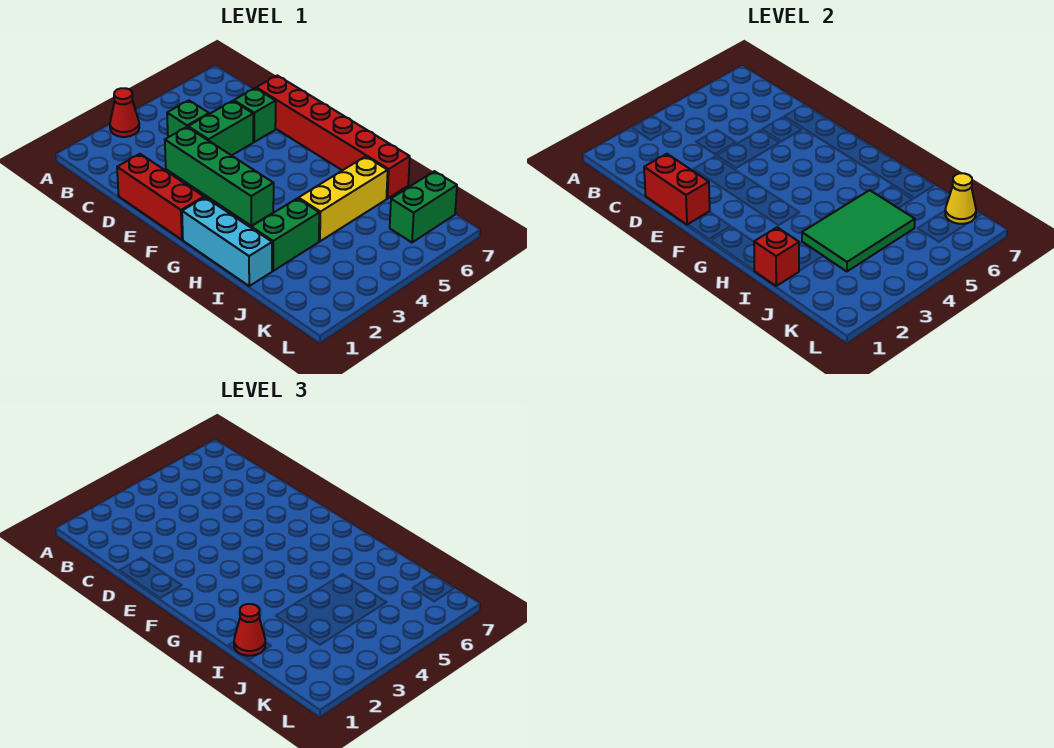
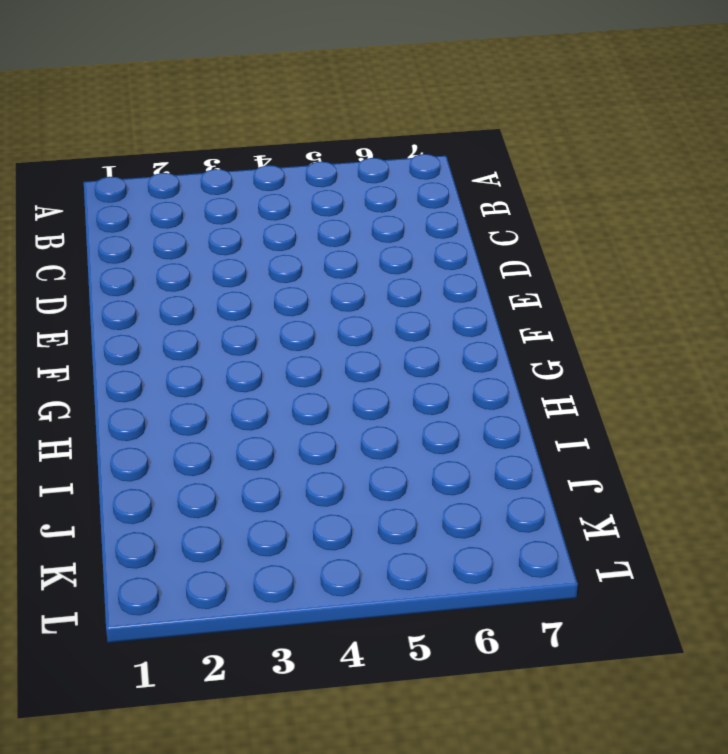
none -> red cone A3 level 1
none -> green brick C4 level 1
none -> red brick D1:F1 level 1

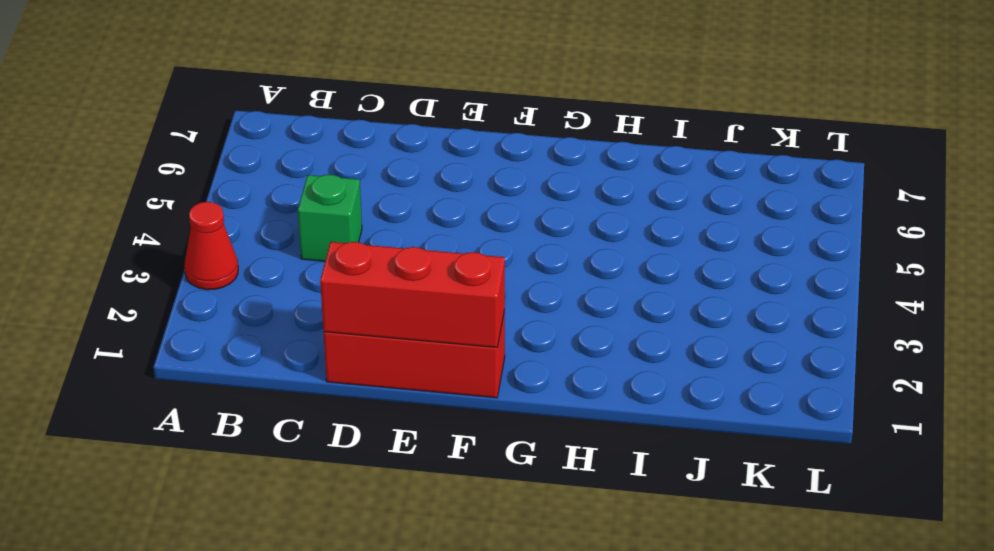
red brick D1:F1 level 2 -> red brick D1:E1 level 2
none -> green brick D3:G3 level 1
none -> green brick D4:D5 level 1
none -> green brick D6 level 1

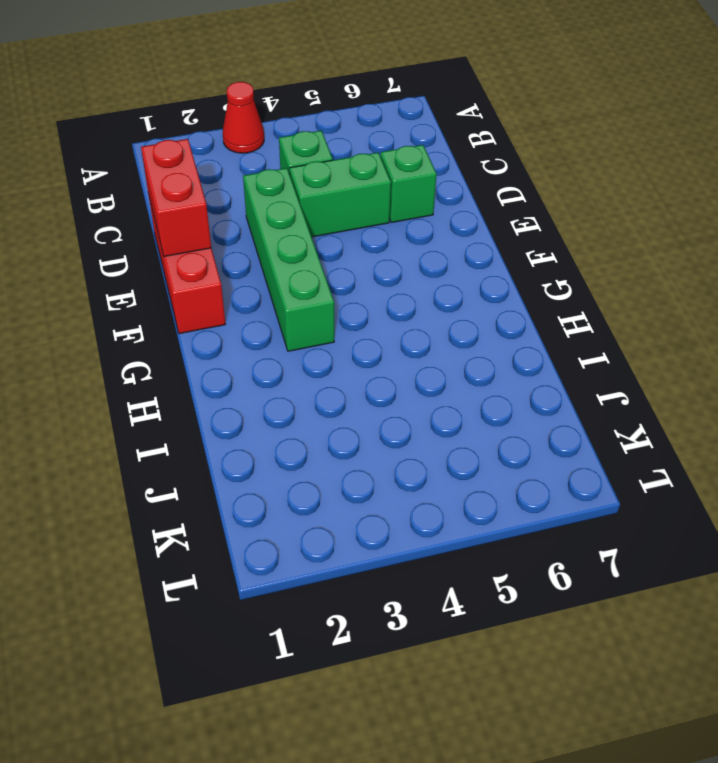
none -> red brick D7:I7 level 1
none -> cyan brick G1:I1 level 1
none -> green brick I2:I3 level 1

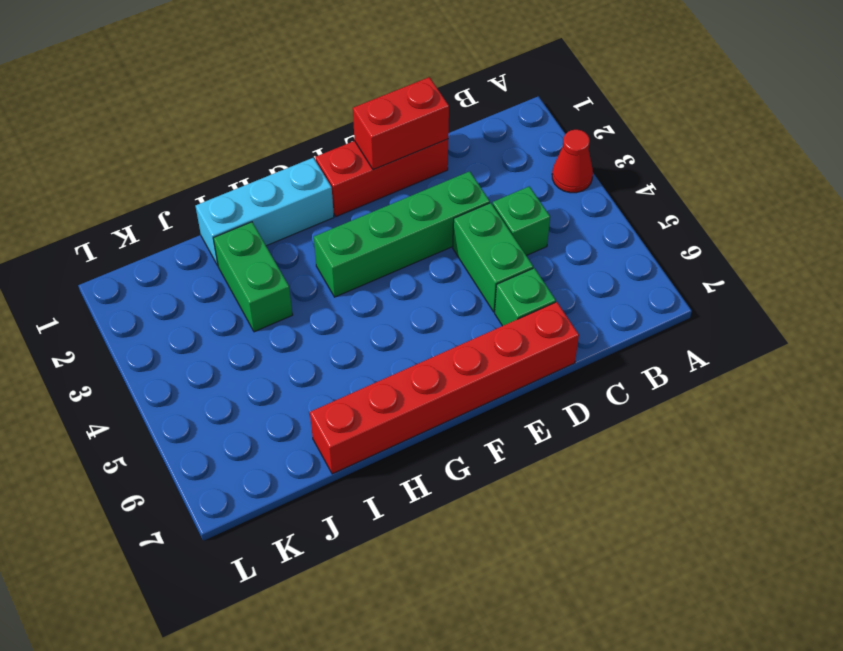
none -> yellow brick I4:I6 level 1
none -> green brick K6:K7 level 1
none -> red brick I1 level 2

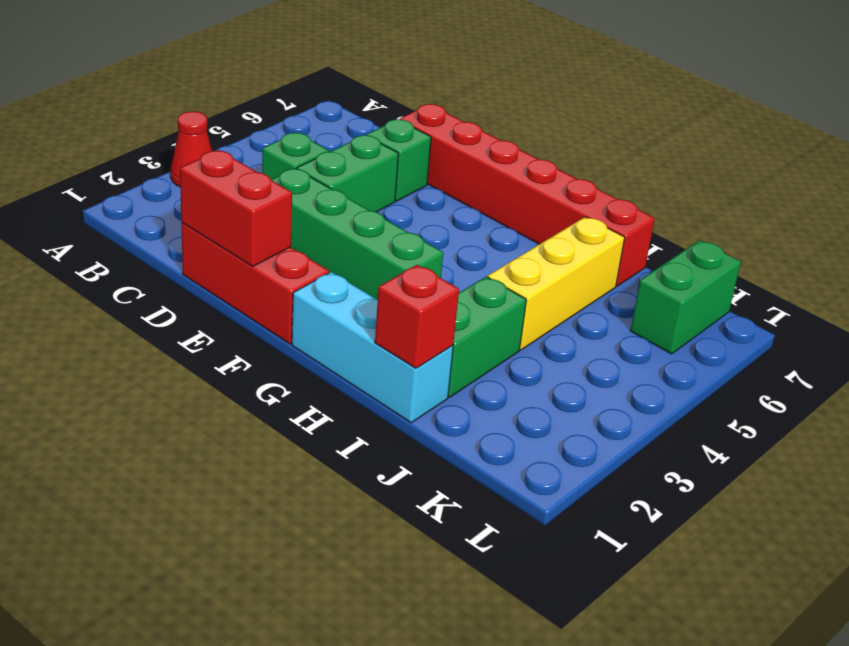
none -> green tile I3:J5 level 2
none -> yellow cone K7 level 2
none -> red cone I1 level 3

